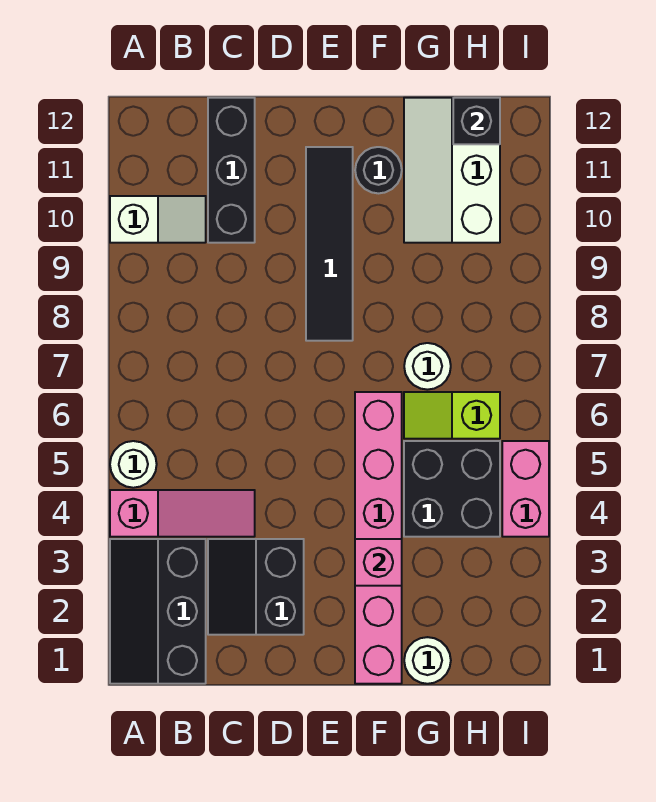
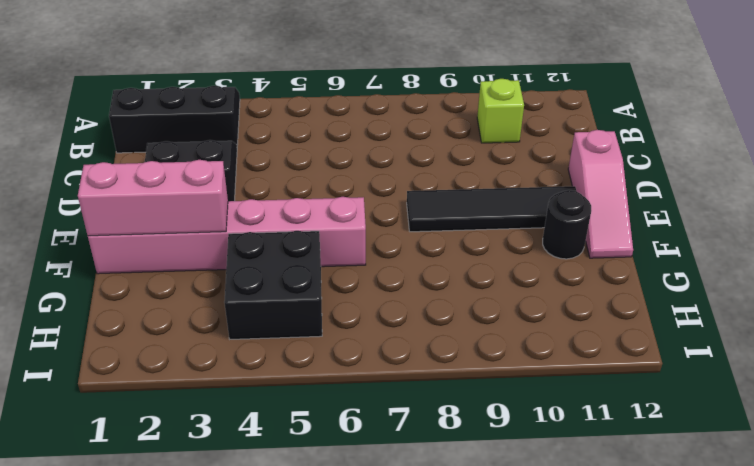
lime brick B10 level 1 -> white slope A10:B10 level 1 top A
pink slope D12:F12 level 1 top D -> pink slope A4:C4 level 1 top A
pink brick F1:F3 level 2 -> pink brick F3 level 2
none -> white round brick A5 level 1
none -> black brick C10:C12 level 1
none -> white round brick G1 level 1

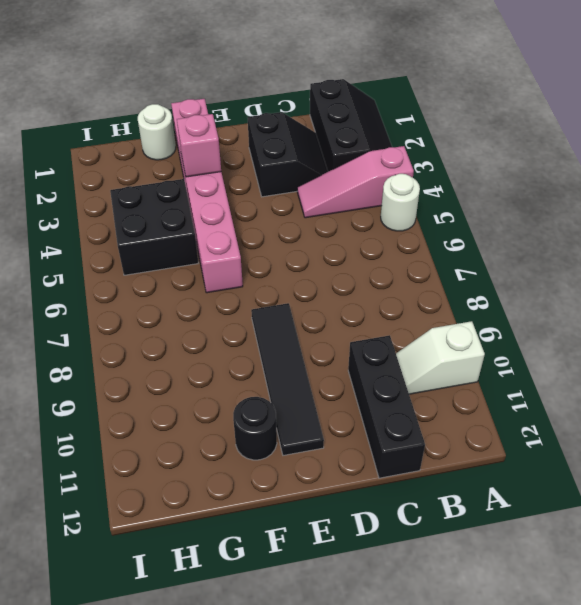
none -> lime slope G6:H6 level 1 top H
none -> white round brick G7 level 1
none -> white slope G10:H12 level 1 top H

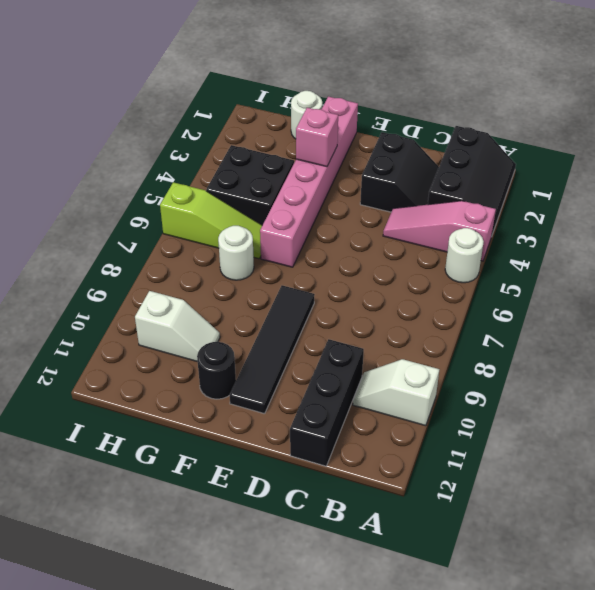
lime slope G6:I6 level 1 top I -> lime slope G6:H6 level 1 top H
white slope G10:H10 level 1 top H -> white slope G10:H12 level 1 top H
none -> pink brick I4:I5 level 1
none -> black brick H12 level 2

